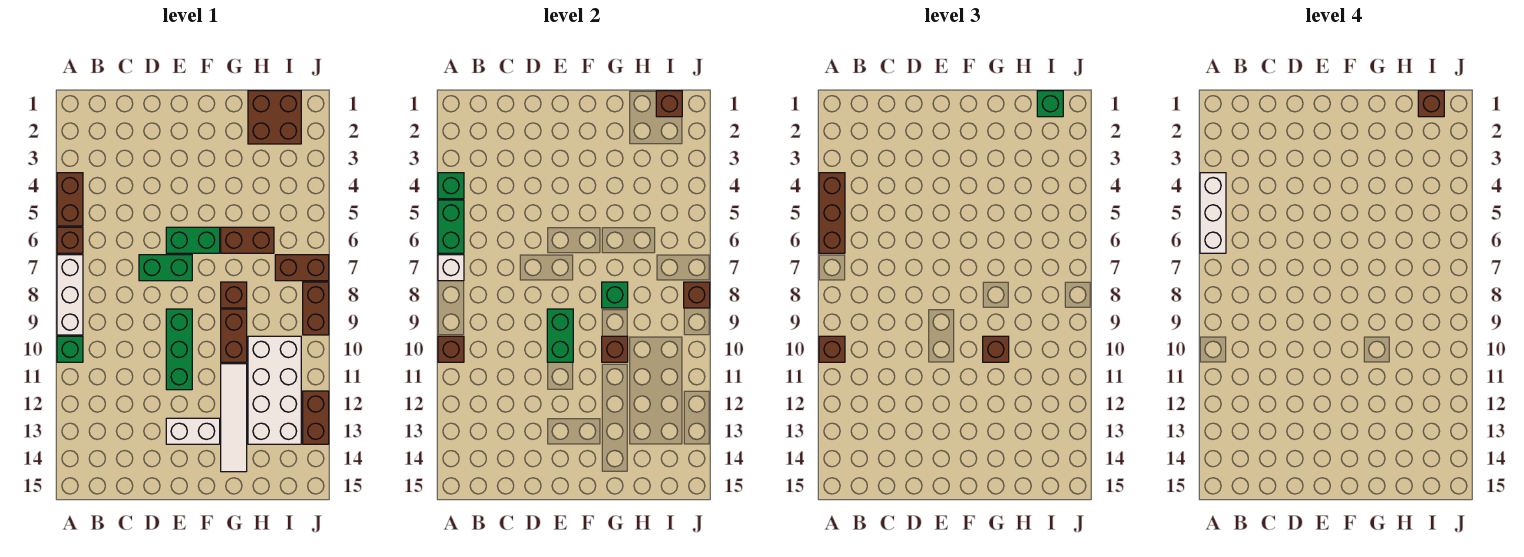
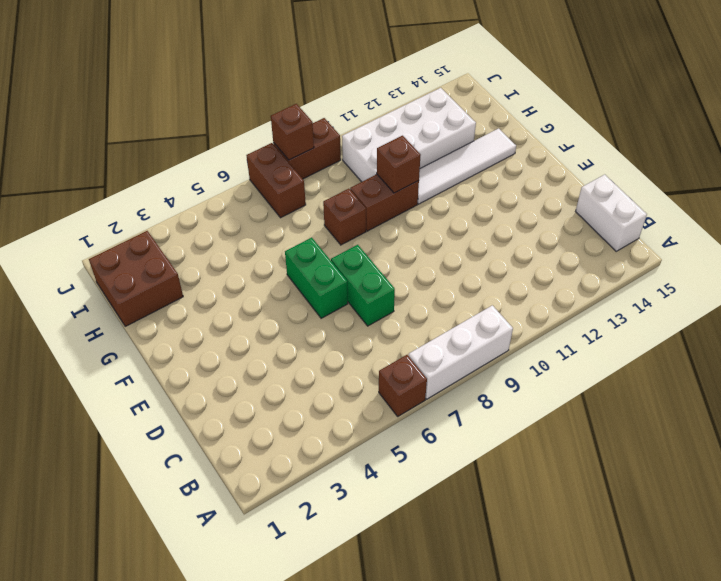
white brick B15:C15 level 1 -> white brick E13:F13 level 1
none -> brown brick A4:A5 level 1
none -> green brick A10 level 1
none -> green brick E9:E11 level 1
none -> brown brick G6:H6 level 1

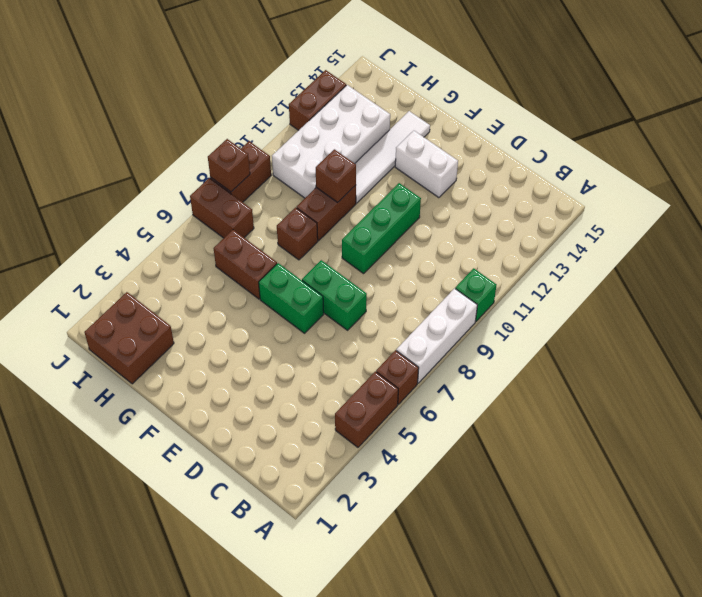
none -> green brick A4 level 2
none -> green brick A5:A6 level 2
none -> white brick A7 level 2
none -> brown brick A10 level 2

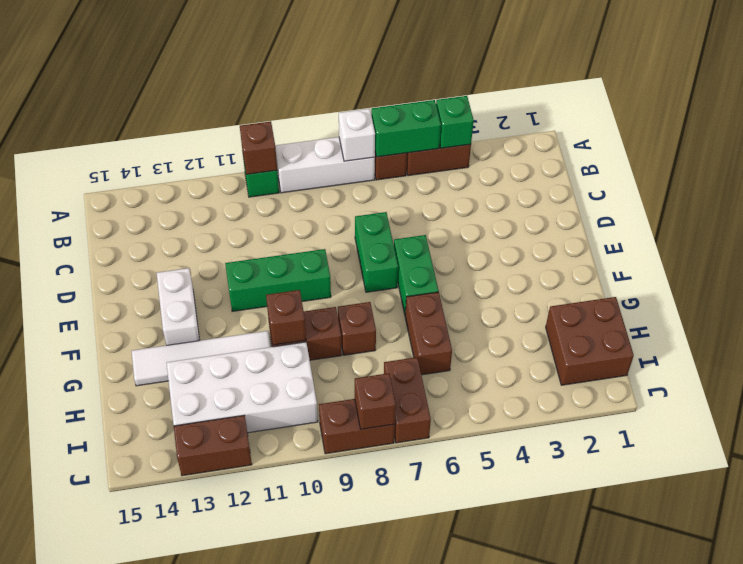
none -> green brick E9:E10 level 2
none -> green brick G8 level 2
none -> brown brick I1 level 2
none -> brown brick A4:A6 level 3

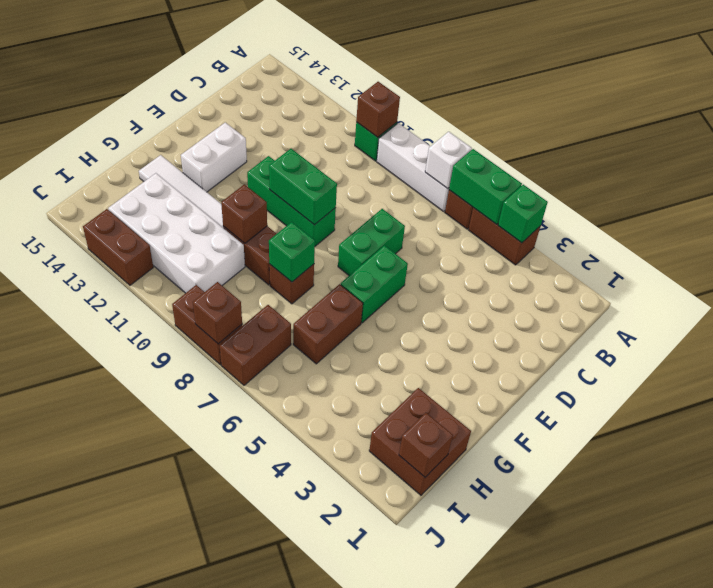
none -> brown brick A4:A6 level 3
none -> brown brick A10 level 3
none -> brown brick G10 level 3
none -> green brick I1 level 3

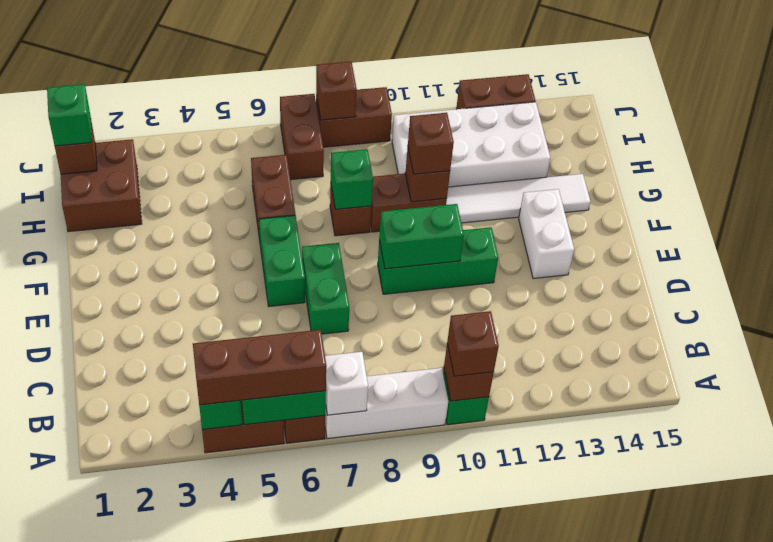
none -> white brick A4:A6 level 4
none -> brown brick I1 level 4

